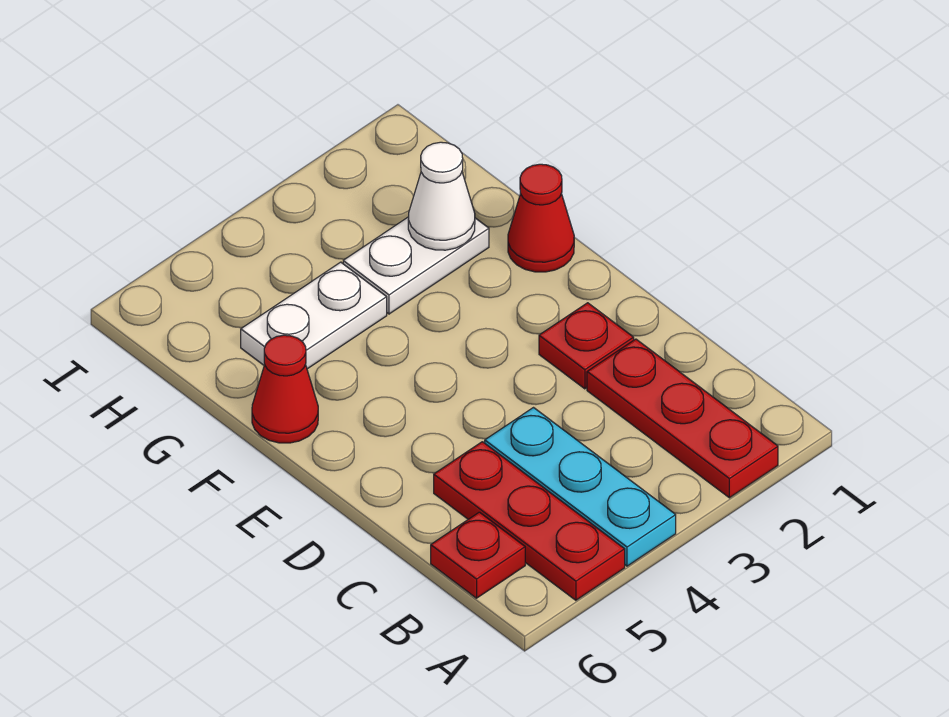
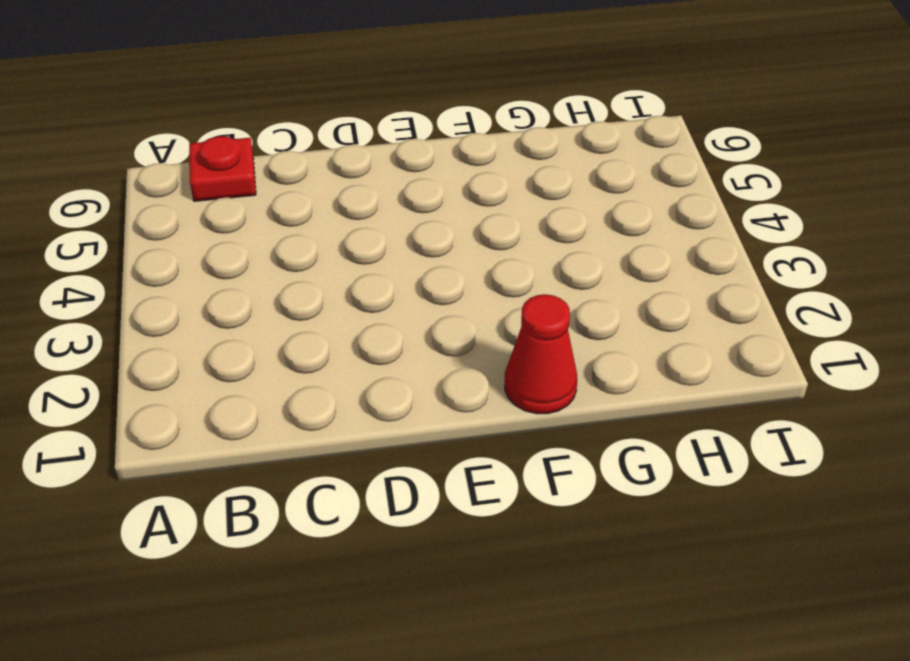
none -> red plate A2:C2 level 1
none -> cyan plate A4:C4 level 1

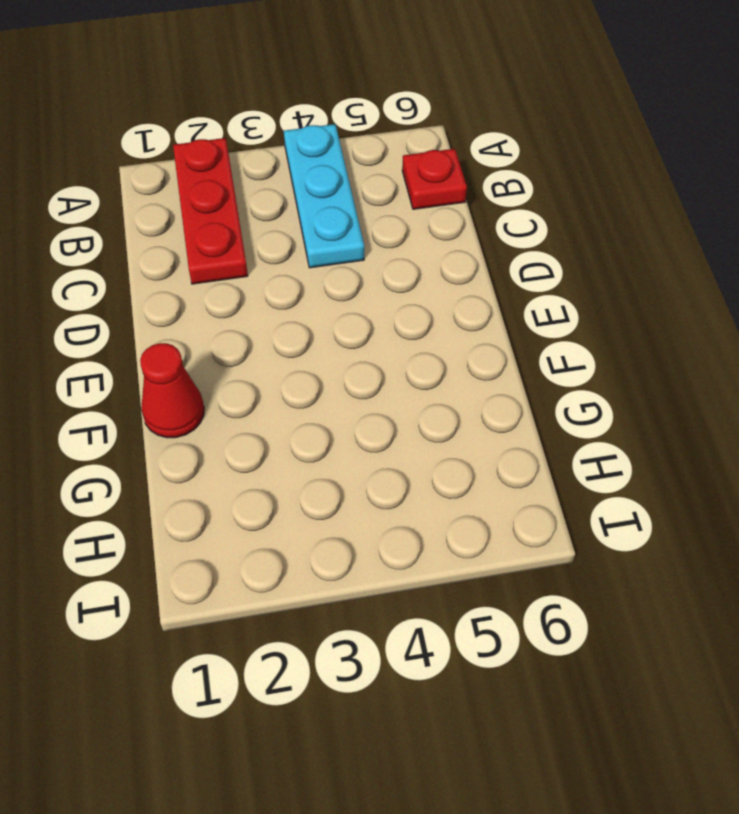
none -> red plate A5:C5 level 1
none -> red plate D2 level 1

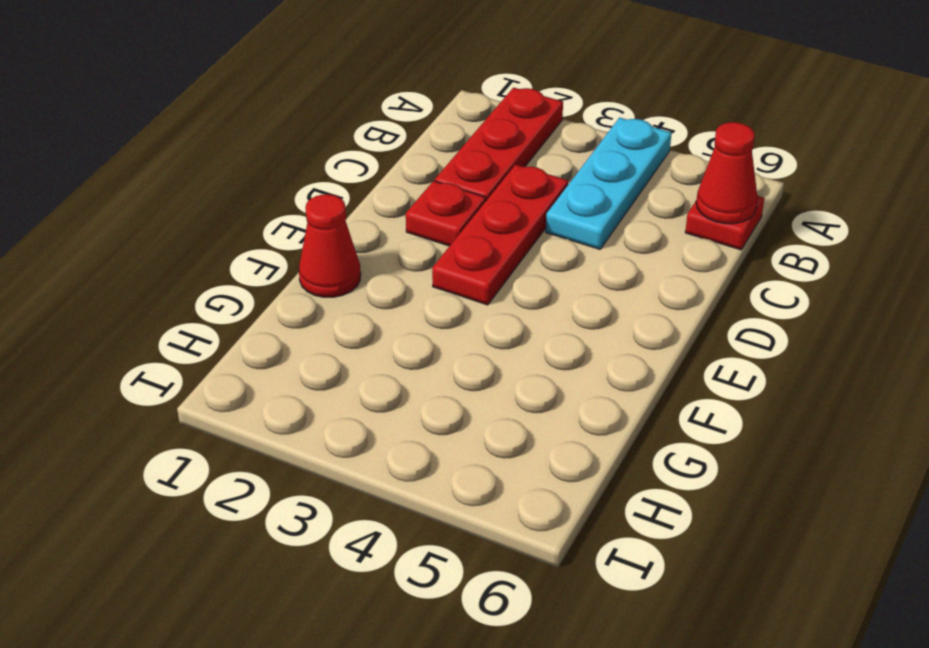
red cone B6 level 2 -> red cone F6 level 1
red plate C3:E3 level 1 -> red plate A5:C5 level 1
none -> white plate G2:G3 level 1
none -> white plate G4:G5 level 1

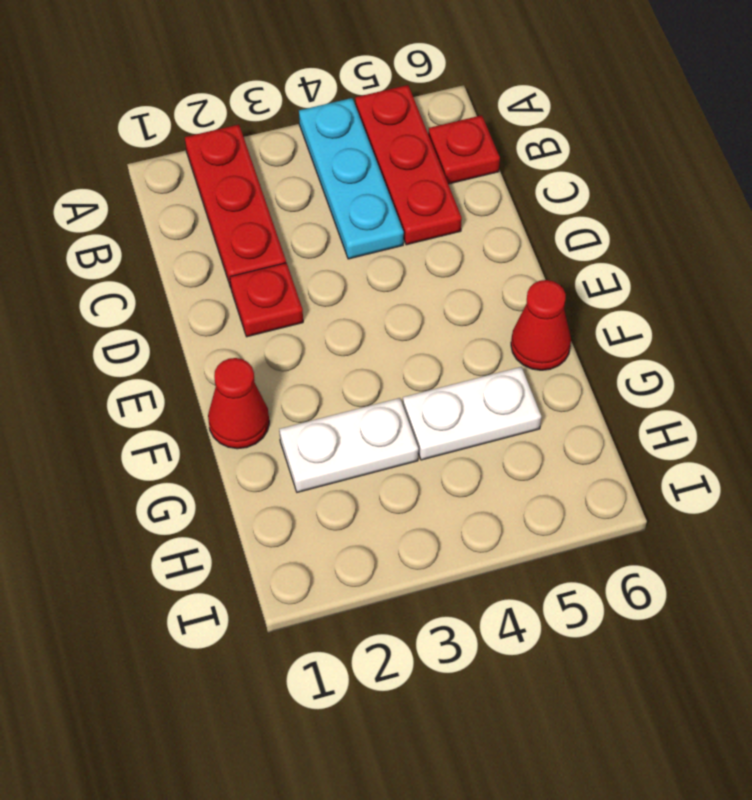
none -> white cone G2 level 2

